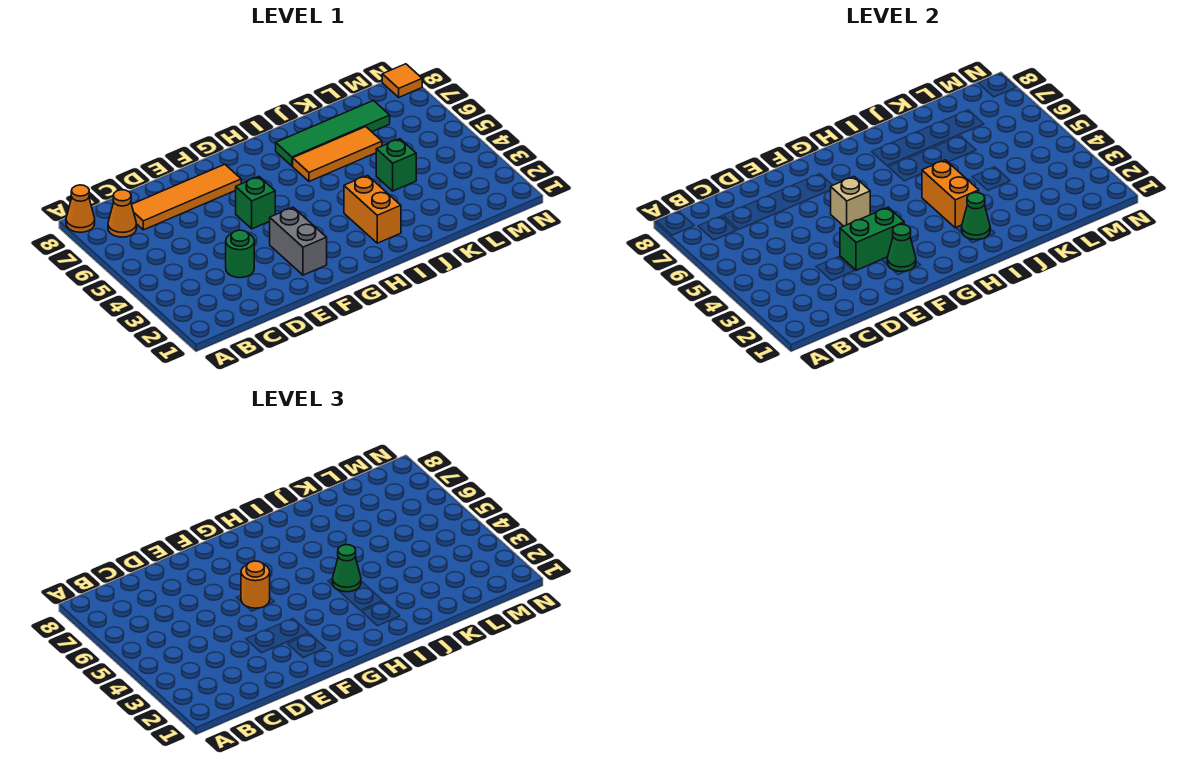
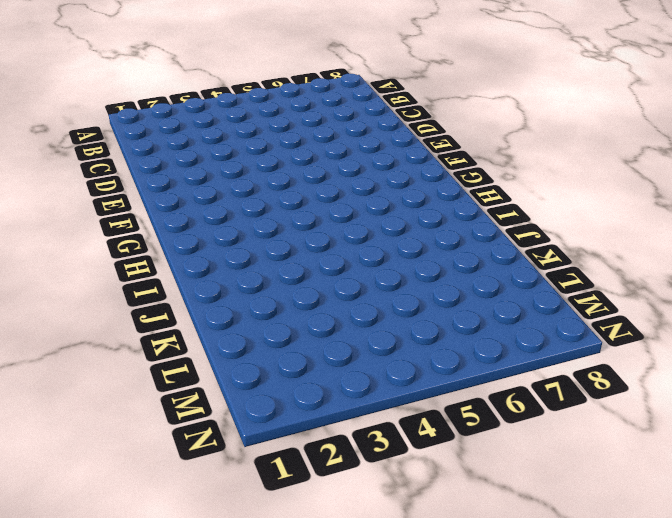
none -> orange cone A8 level 1
none -> orange cone B7 level 1
none -> orange tile C7:F7 level 1

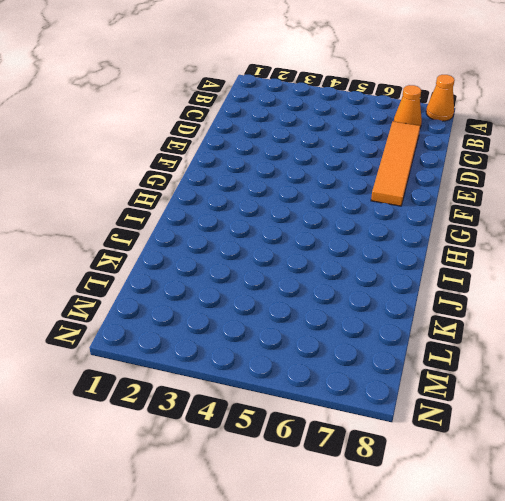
none -> green round brick D3 level 1
none -> grey brick F2:F3 level 1
none -> green brick F5 level 1

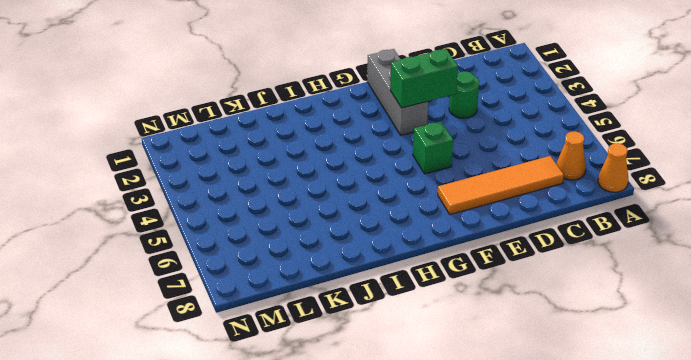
grey brick F1:F3 level 1 -> grey brick F2:F3 level 1
none -> orange brick I2:I3 level 1
none -> orange tile I6:K6 level 1
none -> green tile I7:L7 level 1

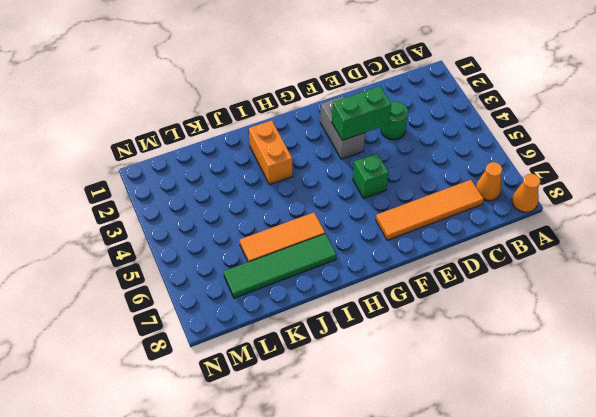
none -> green brick K4 level 1
none -> orange tile N8 level 1
none -> green cone F2 level 2

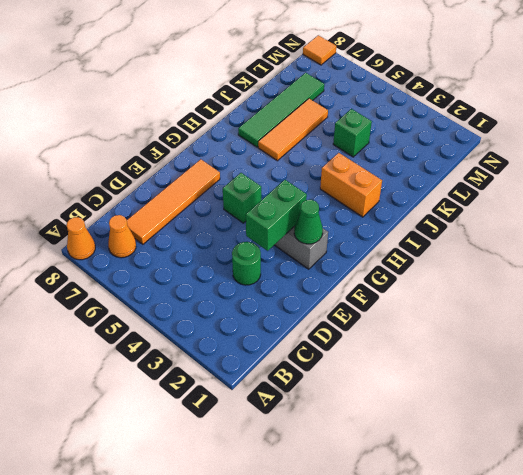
none -> tan brick F5 level 2
none -> green cone I2 level 2
none -> orange brick I3:I4 level 2

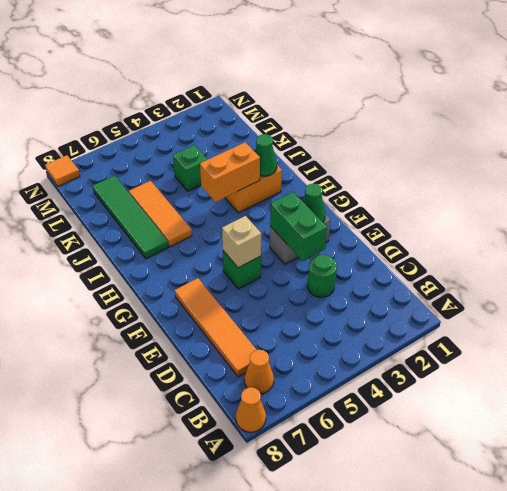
none -> orange round brick F5 level 3
none -> green cone I4 level 3

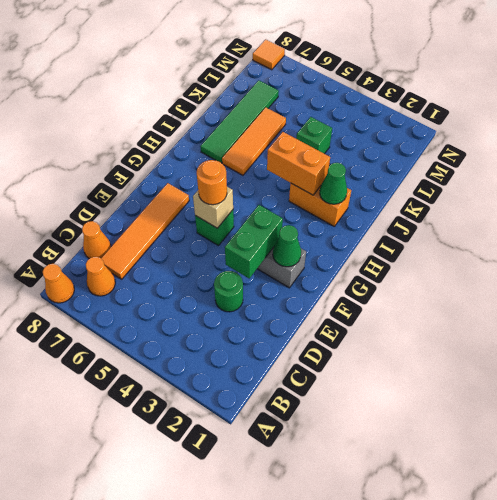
orange cone C8 level 1 -> none
none -> green cone I4 level 3

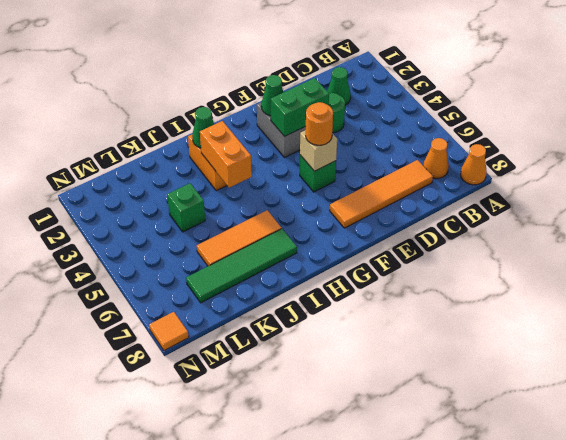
green cone C2 level 1 -> green cone I4 level 3

